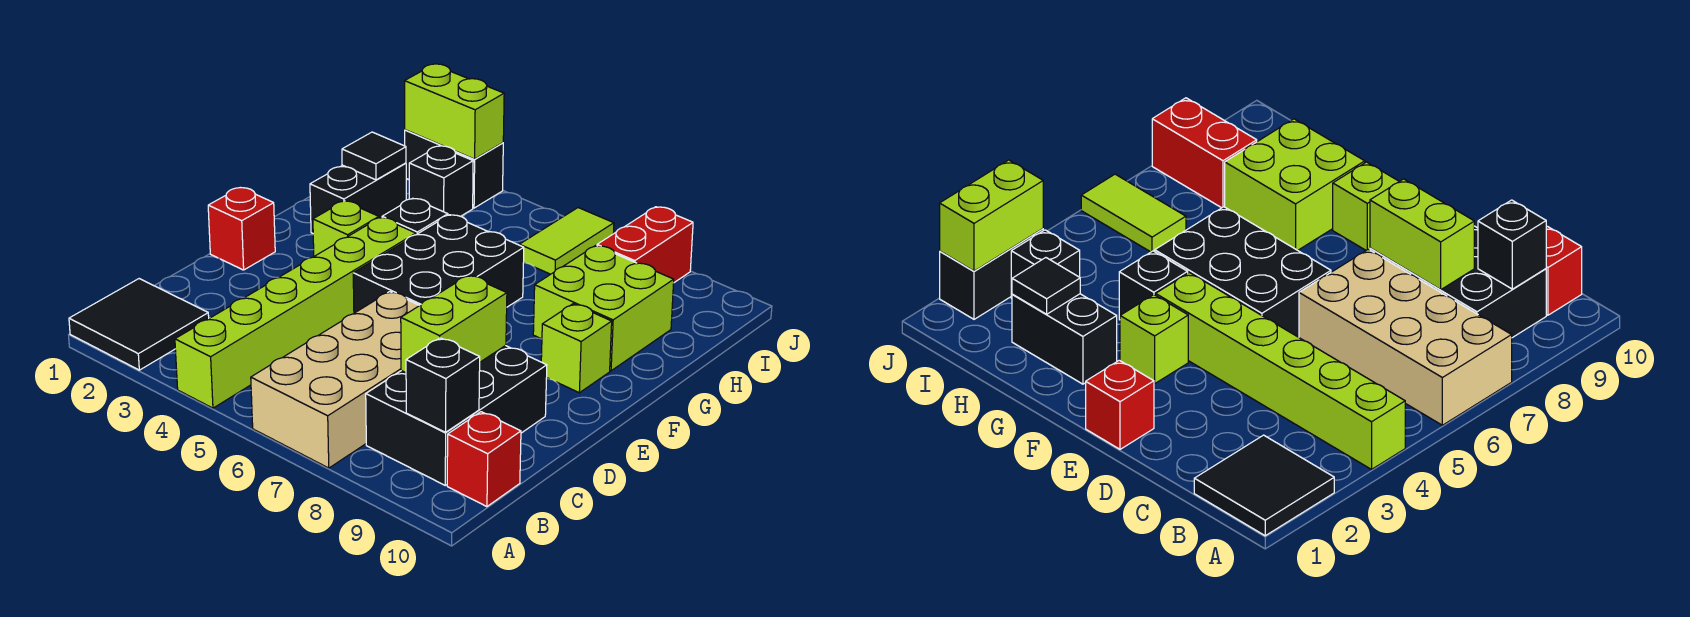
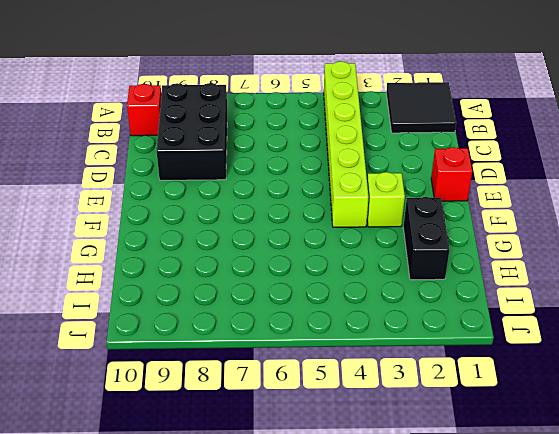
none -> tan brick A6:D7 level 1
none -> black brick E5:G6 level 1
none -> lime brick F9 level 1

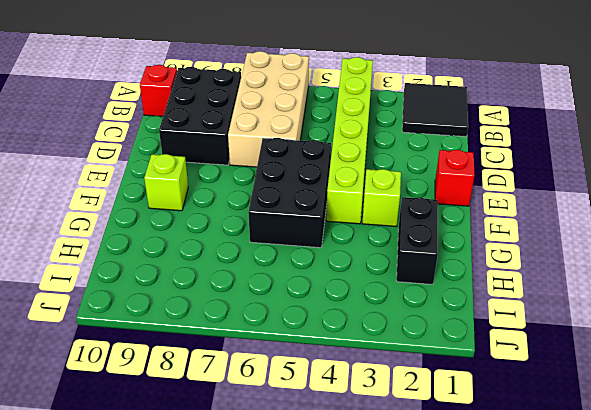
none -> black brick G4 level 1
none -> lime brick G8:H9 level 1
none -> black brick I3 level 1

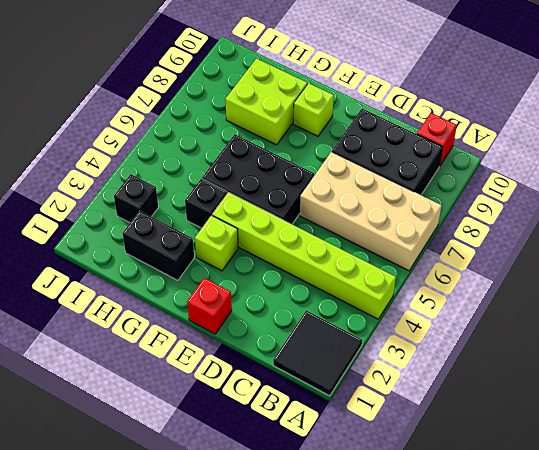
none -> lime tile I6:J6 level 1
none -> red brick I8:J8 level 1
none -> black brick J2:J3 level 1

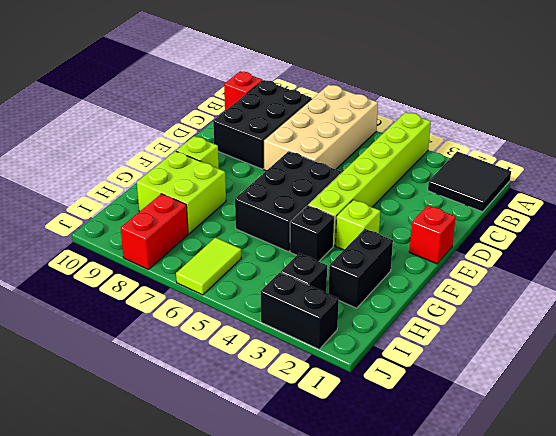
none -> black brick B9 level 2
none -> lime brick C8:D8 level 2
none -> black tile H2 level 2

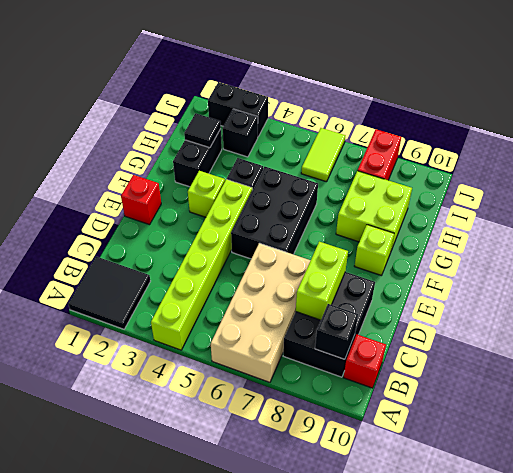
none -> lime brick J2:J3 level 2

